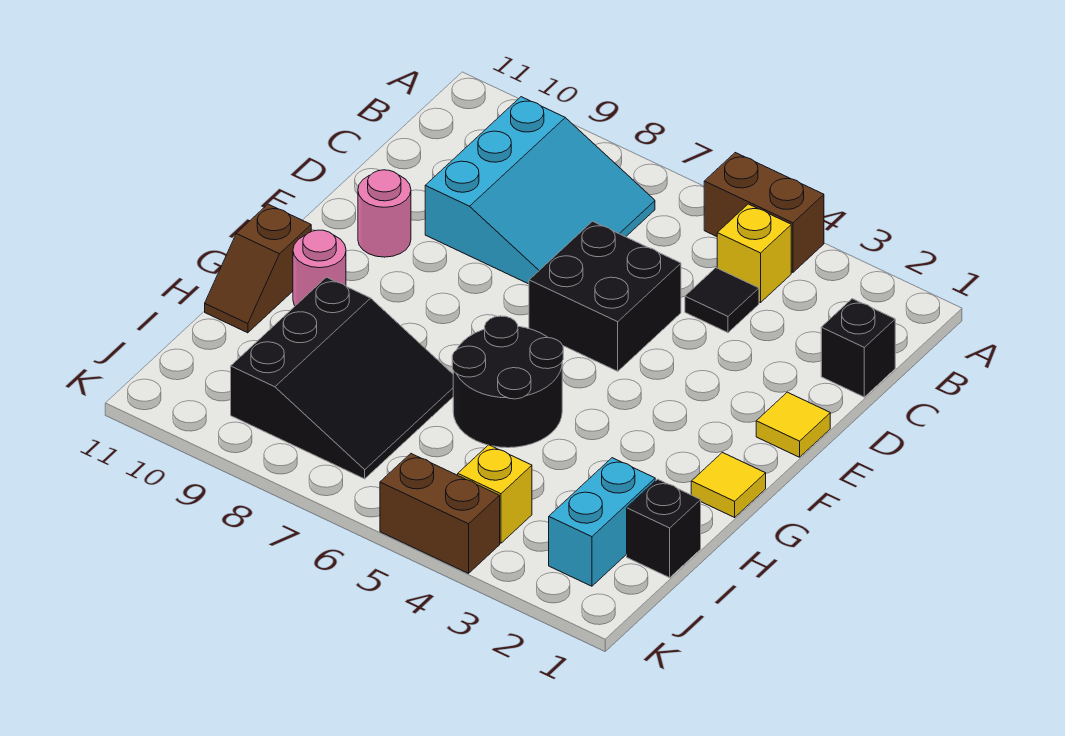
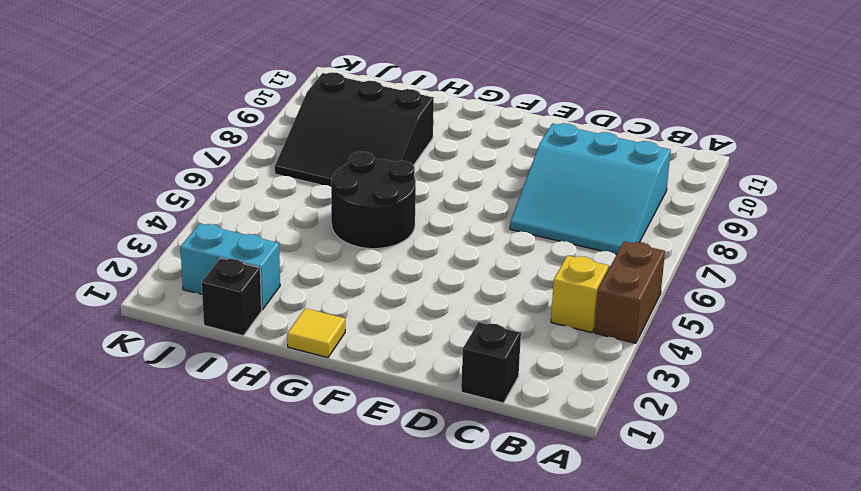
none -> black tile C4 level 1
none -> black brick D5:E6 level 1
none -> yellow tile E1 level 1

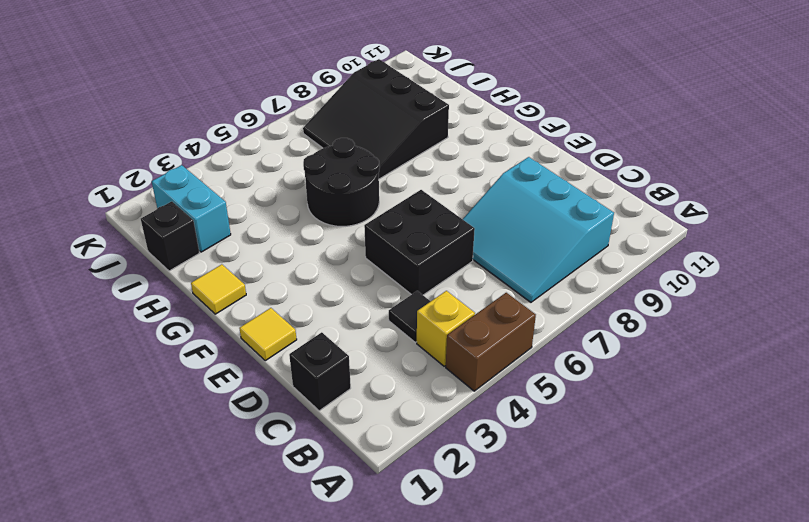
none -> pink round brick E10 level 1
none -> pink round brick G10 level 1
none -> brown slope G11:H11 level 1 top G

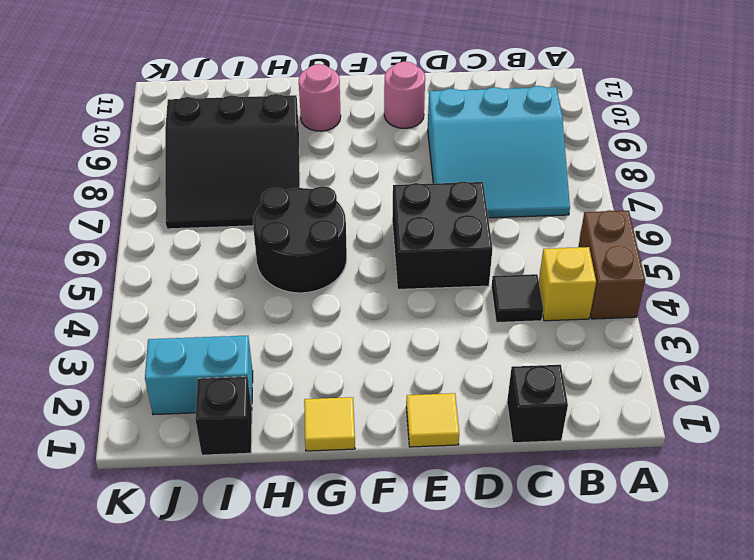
none -> brown slope G11:H11 level 1 top G
none -> yellow brick J4 level 1
none -> brown brick K4:K5 level 1

